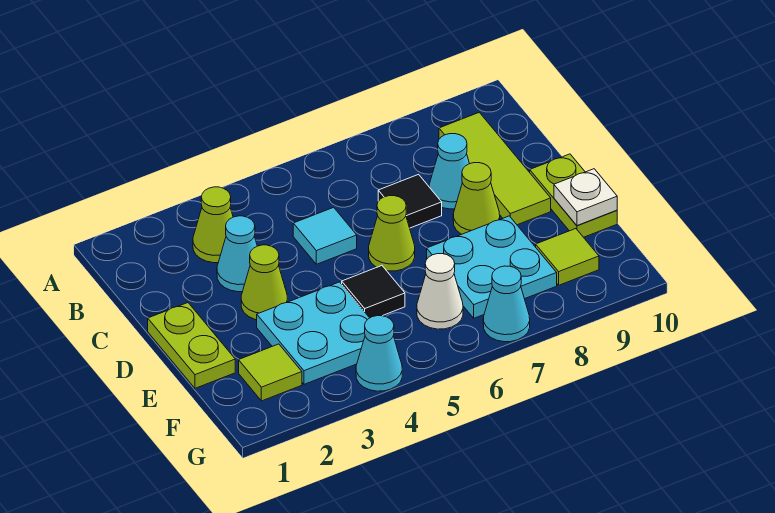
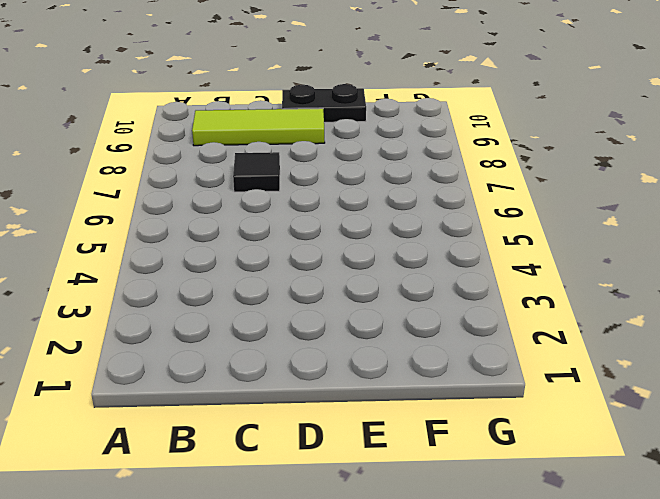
black plate D10:E10 level 1 -> lime plate D10:E10 level 1
none -> lime cone B3 level 1
none -> cyan cone C3 level 1
none -> cyan tile C5 level 1

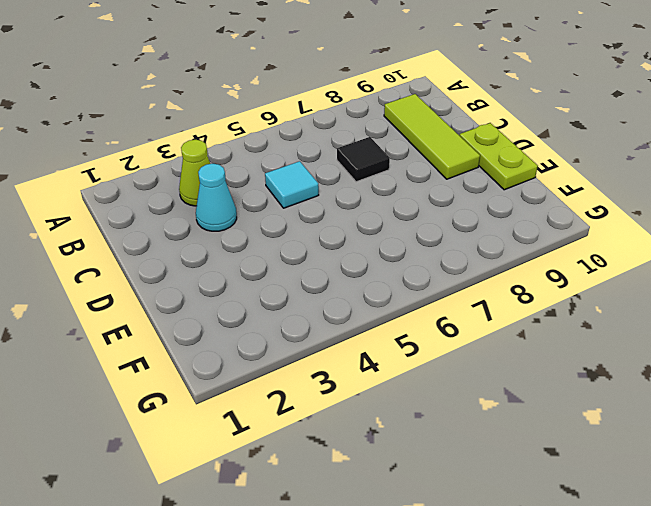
none -> cyan cone C8 level 1
none -> lime plate D1:E1 level 1
none -> lime cone D3 level 1

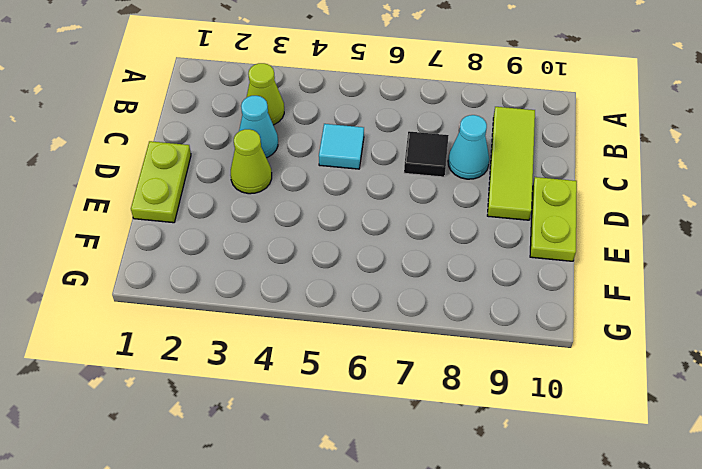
none -> lime cone D6 level 1
none -> lime cone D8 level 1
none -> cyan plate E3:F4 level 1

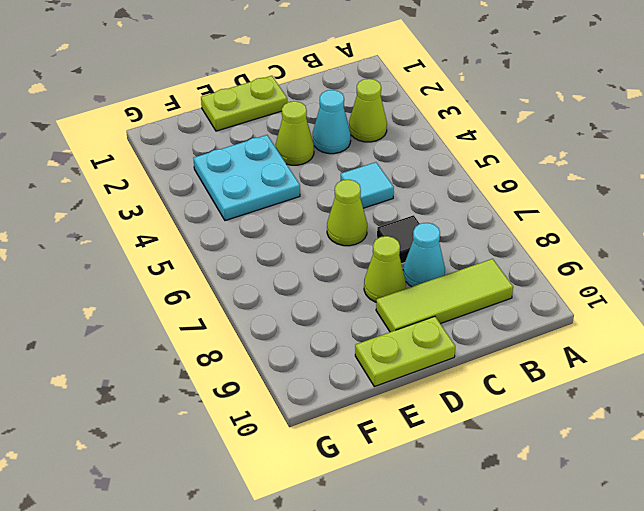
none -> black tile E5 level 1
none -> cyan plate E7:F8 level 1
none -> lime tile F2 level 1

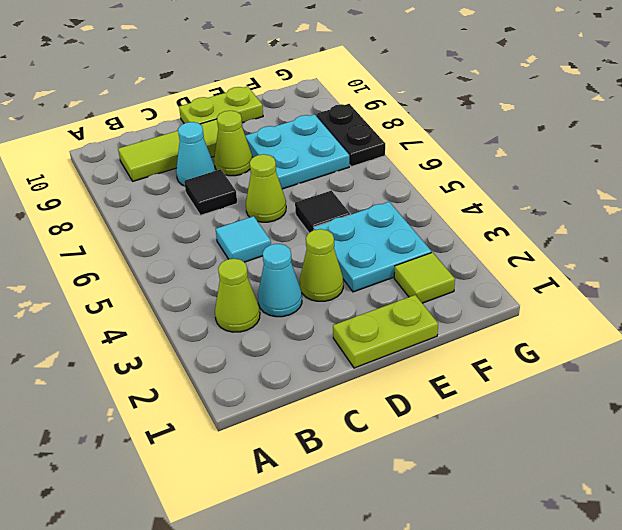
black plate G7:G8 level 1 -> cyan cone G7 level 1
none -> white cone F6 level 1
none -> lime tile F9 level 1
none -> cyan cone G4 level 1

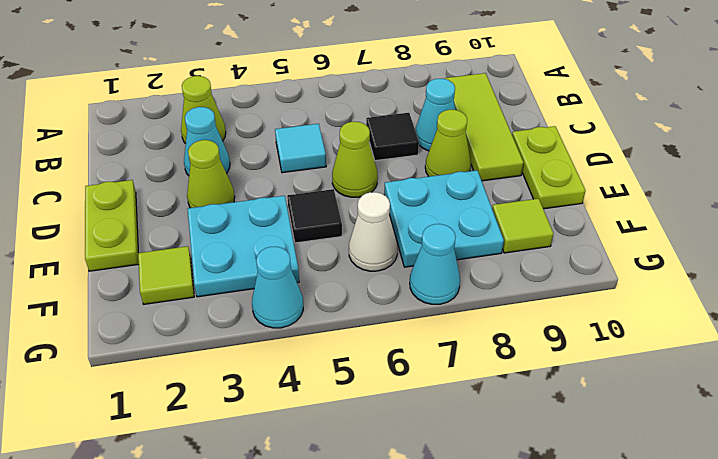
none -> white plate E10 level 2

